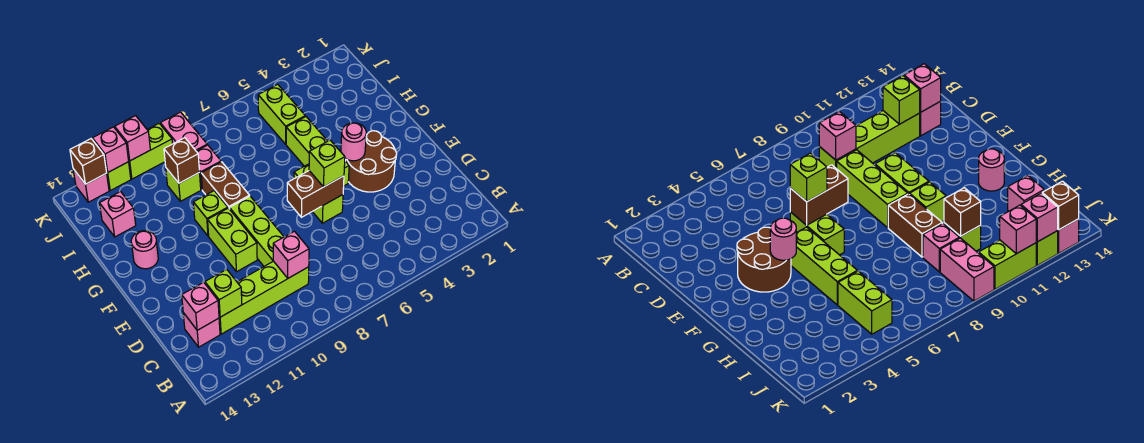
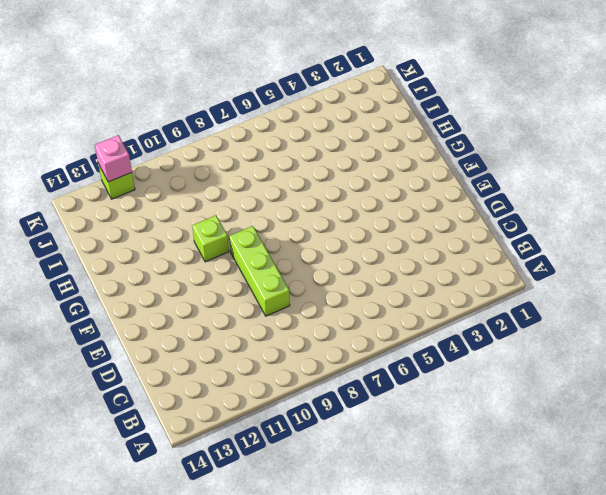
none -> lime brick C9:C12 level 1
none -> pink brick C13 level 1
none -> brown round brick E3:F4 level 1

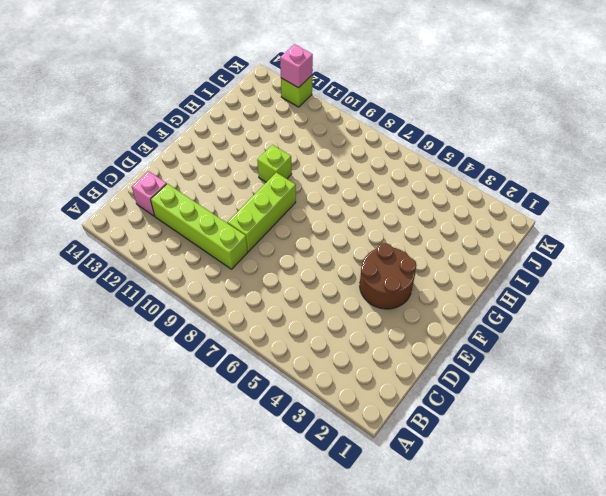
none -> lime brick E6:F6 level 1
none -> lime brick E10:F10 level 1
none -> lime brick F5:H5 level 1

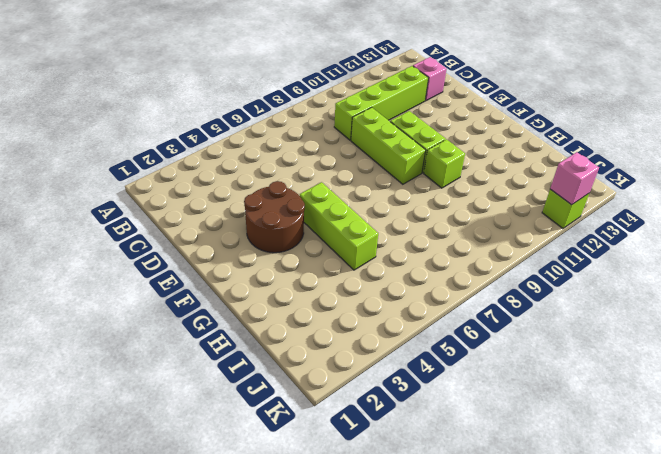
none -> lime brick E6:F6 level 1
none -> brown brick G9:H9 level 1
none -> pink round brick G13 level 1

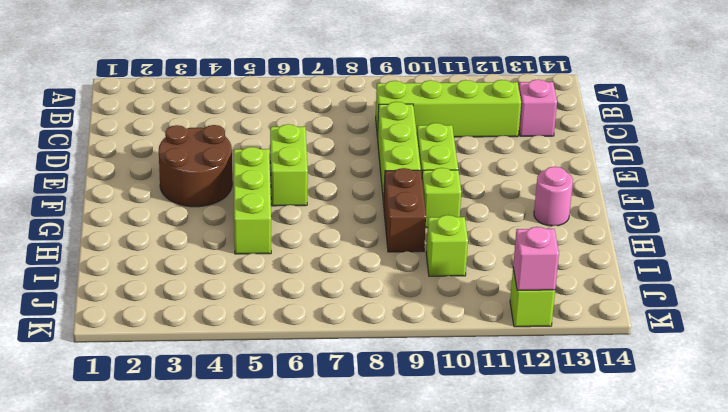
none -> lime brick I5:J5 level 1
none -> pink brick I9 level 1
none -> pink brick I13 level 1

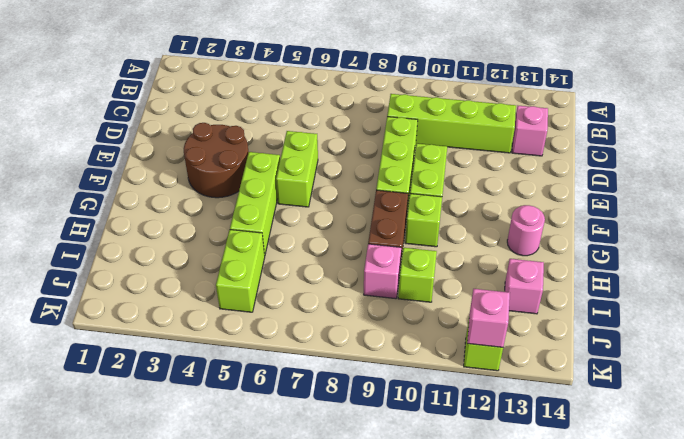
none -> pink brick J9:K9 level 1
none -> lime brick K10:K11 level 1
none -> pink brick K13 level 1

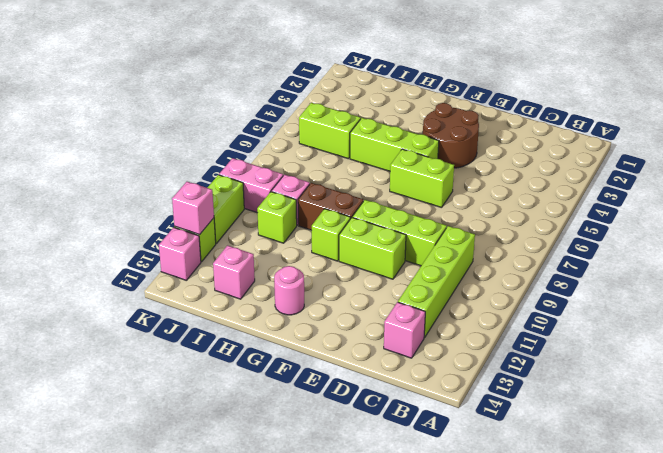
none -> pink brick C9 level 2
none -> lime brick C12 level 2
none -> pink brick C13 level 2

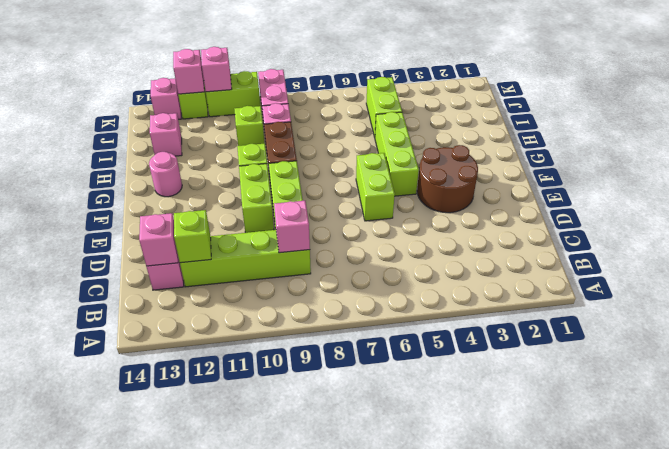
none -> brown brick E6:E7 level 2
none -> pink round brick F4 level 2
none -> brown brick I10 level 2

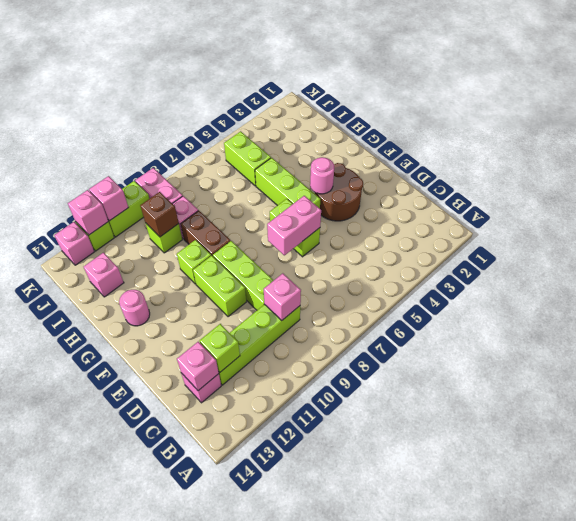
pink brick E6:E7 level 2 -> brown brick E6:E7 level 2
none -> brown brick K13 level 2
none -> lime brick E6 level 3

